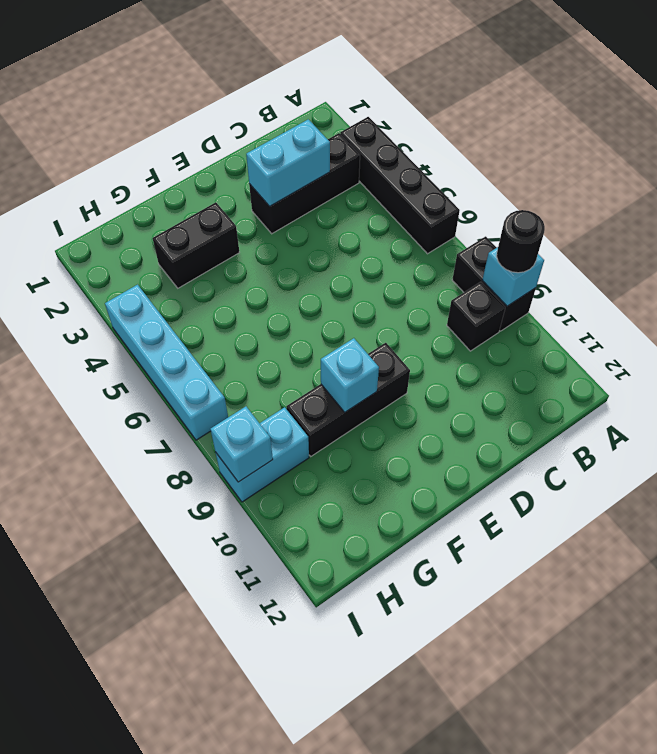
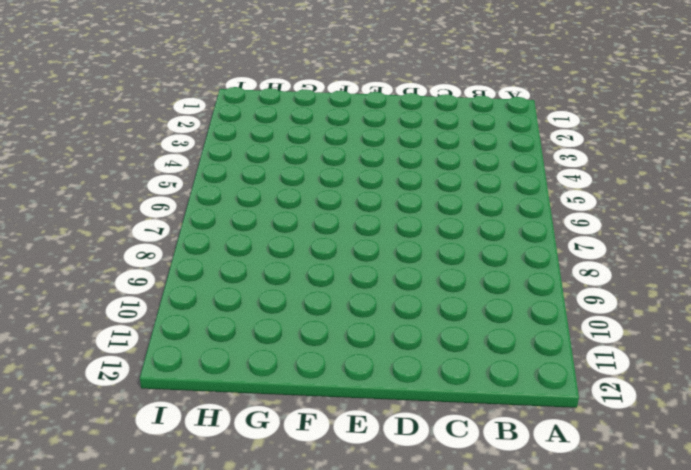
none -> black brick A3:A6 level 1
none -> black brick A8:A9 level 1
none -> black brick B3:D3 level 1

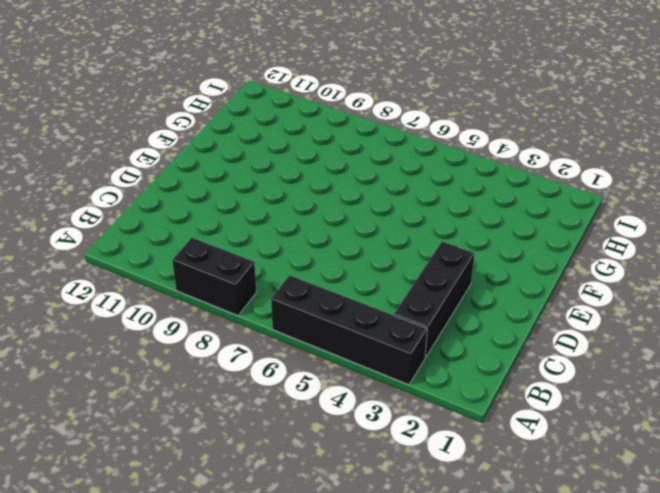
none -> black brick B9 level 1
none -> black brick E9:G9 level 1
none -> black brick F3:G3 level 1

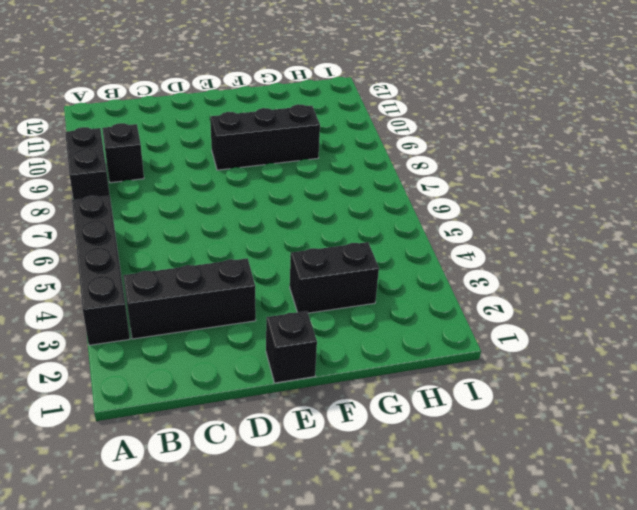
black brick E1 level 1 -> none
none -> cyan brick H9:I9 level 1
none -> cyan brick I4:I7 level 1
none -> cyan brick A9 level 2

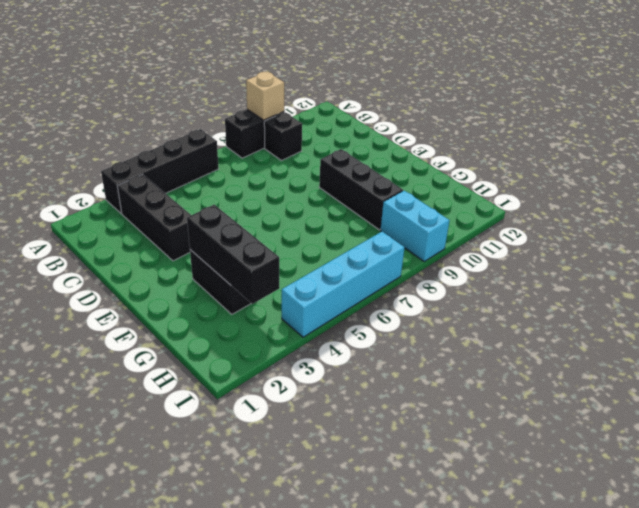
tan brick A9 level 2 -> cyan brick A9 level 2
black brick F3:H3 level 2 -> none
none -> cyan brick C3:D3 level 2
none -> cyan brick F9 level 2
none -> cyan brick I9 level 2

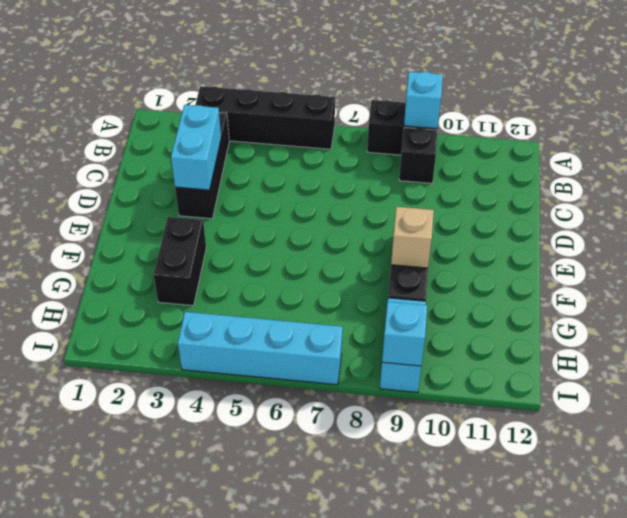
tan brick F9 level 2 -> cyan brick F9 level 2
none -> black round brick A9 level 3

